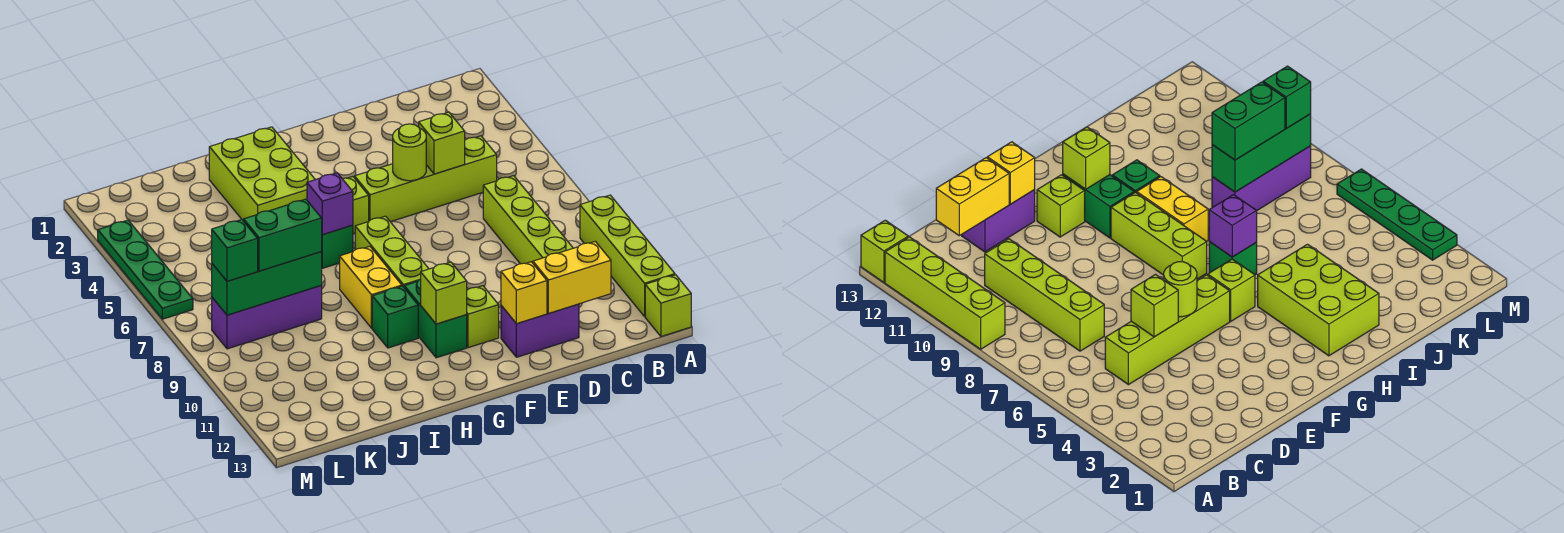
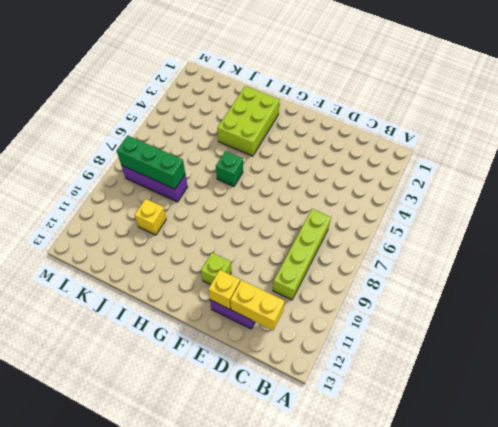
yellow brick J10 level 1 -> none
none -> lime brick A9:A12 level 1
none -> lime brick A13 level 1
none -> lime brick C5:F5 level 1

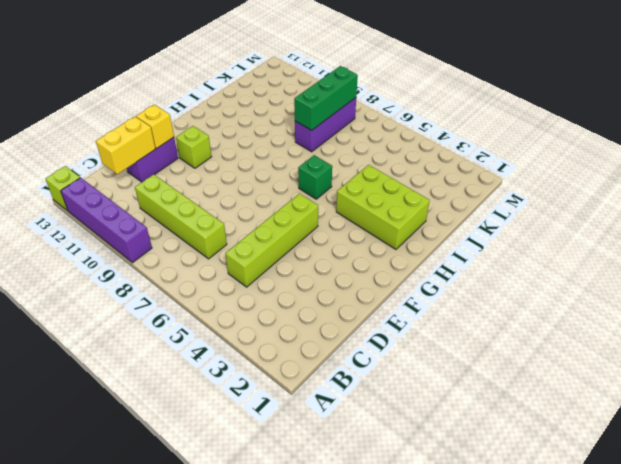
purple brick A9:A12 level 1 -> lime brick A9:A12 level 1
none -> lime brick G5 level 1
none -> lime brick G7:G9 level 1
none -> green brick G10:G11 level 1

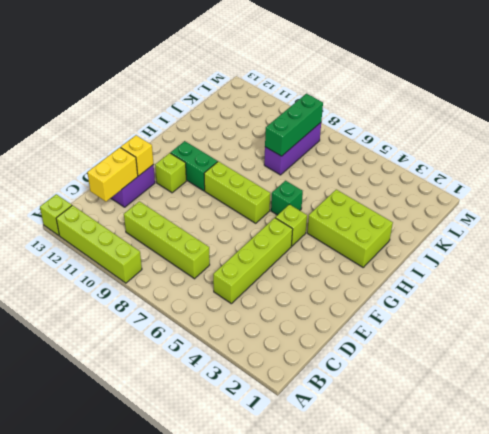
none -> yellow brick H8:H9 level 1
none -> green brick H10 level 1
none -> green plate M3:M6 level 1

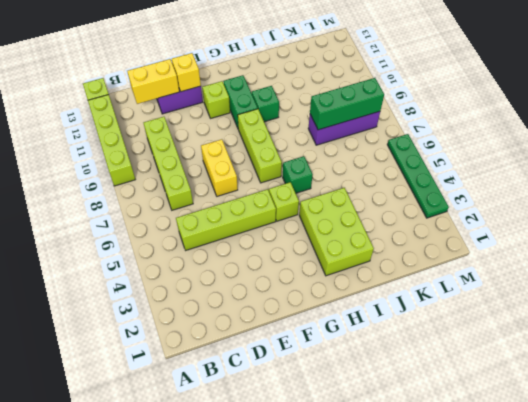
yellow brick E7:E8 level 1 -> yellow brick H8:H9 level 1
none -> lime brick D5 level 2
none -> lime round brick E5 level 2
none -> lime brick G11 level 2

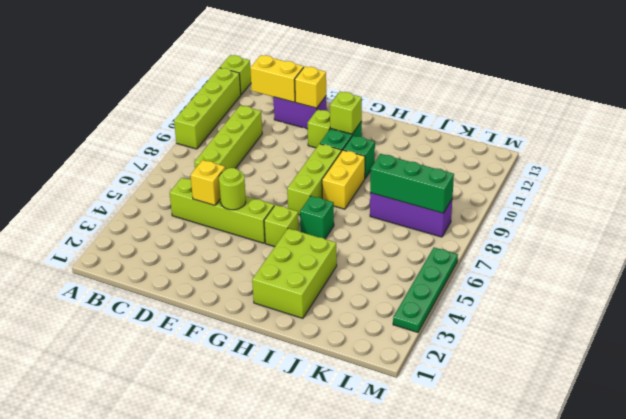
yellow brick D5 level 2 -> lime brick D5 level 2
none -> purple brick H6 level 2
none -> green brick J8:K8 level 3
none -> green brick L8 level 3

